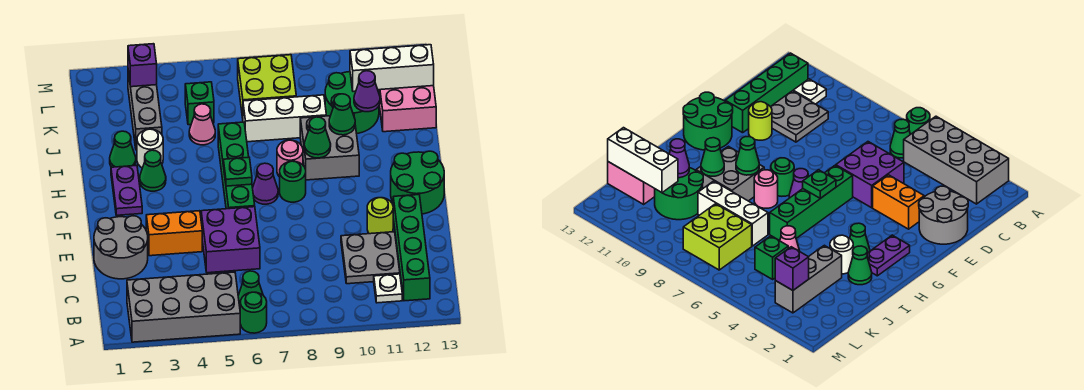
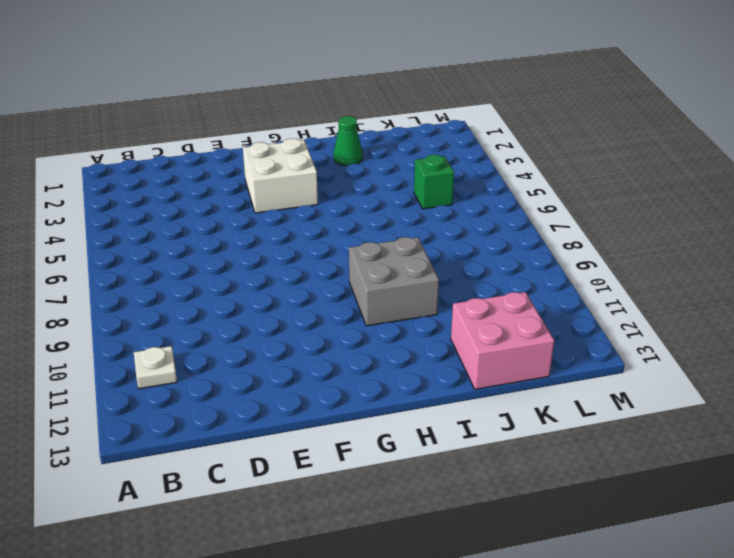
white brick F3:G4 level 1 -> none
none -> grey brick A2:B5 level 1
none -> green round brick A6 level 1
none -> green cone B6 level 1
none -> green brick B12:E12 level 1

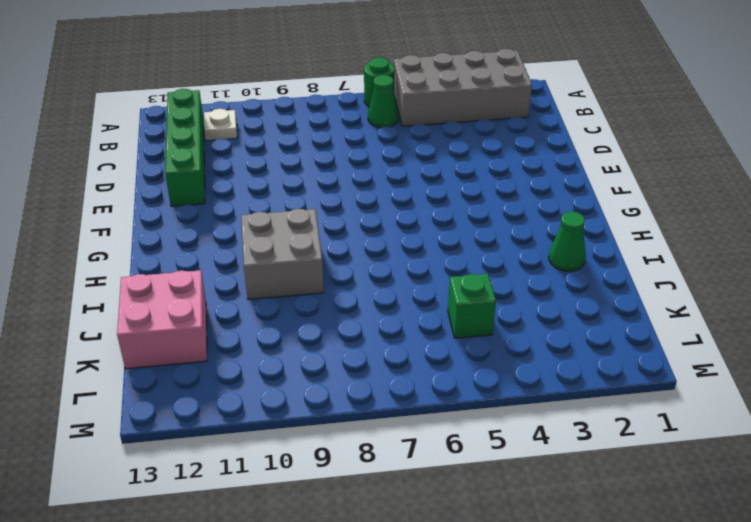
none -> grey plate C10:D11 level 1
none -> grey round brick D1:E2 level 1
none -> purple brick D5:E6 level 1
none -> orange brick E3:E4 level 1

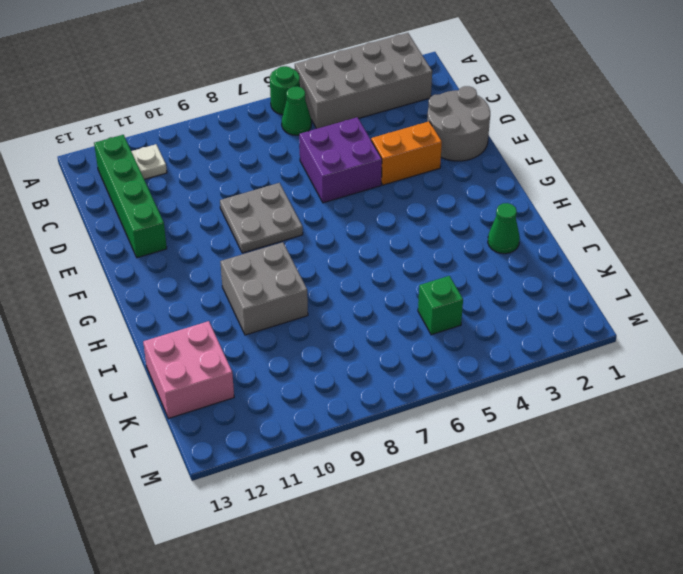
grey plate E8:F9 level 1 -> grey plate C10:D11 level 1
none -> lime round brick E11 level 1
none -> green brick F6:I6 level 1
none -> green round brick F12:G13 level 1
none -> purple plate G2:H2 level 1

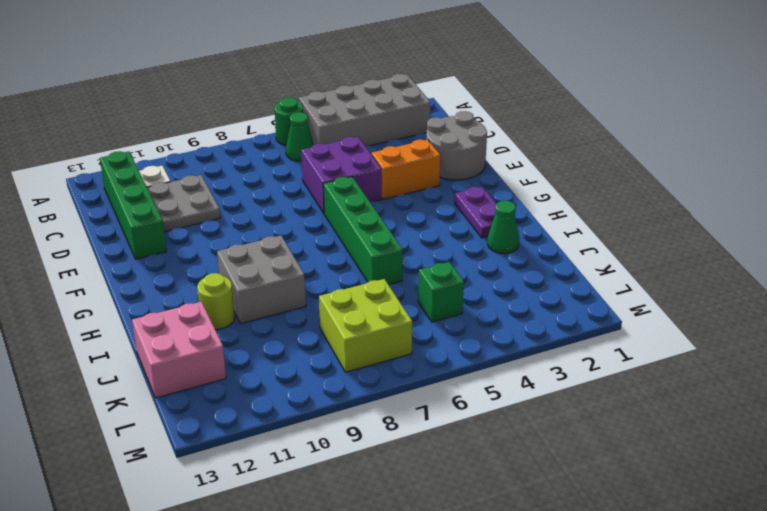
lime round brick I11 level 1 -> lime round brick E11 level 1
none -> green round brick F12:G13 level 1
none -> purple cone G7 level 1
none -> green round brick G8 level 1
none -> green cone H3 level 1

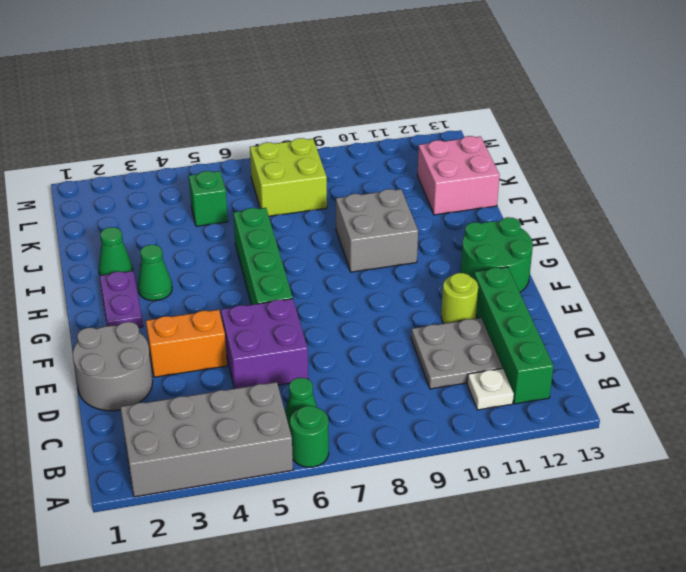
none -> purple cone G7 level 1
none -> green round brick G8 level 1
none -> pink round brick H8 level 1
none -> white round brick I3 level 1

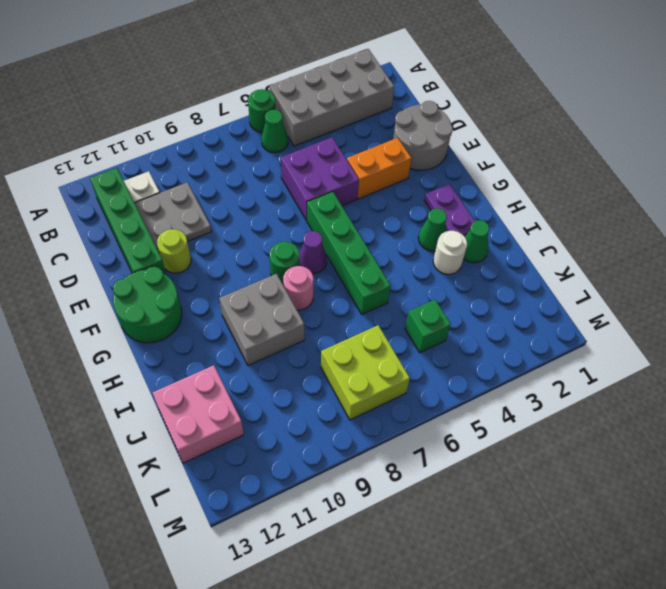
none -> grey brick J3:L3 level 1
none -> pink cone J5 level 1
none -> white brick J7:J9 level 1
none -> green round brick J10:K11 level 1

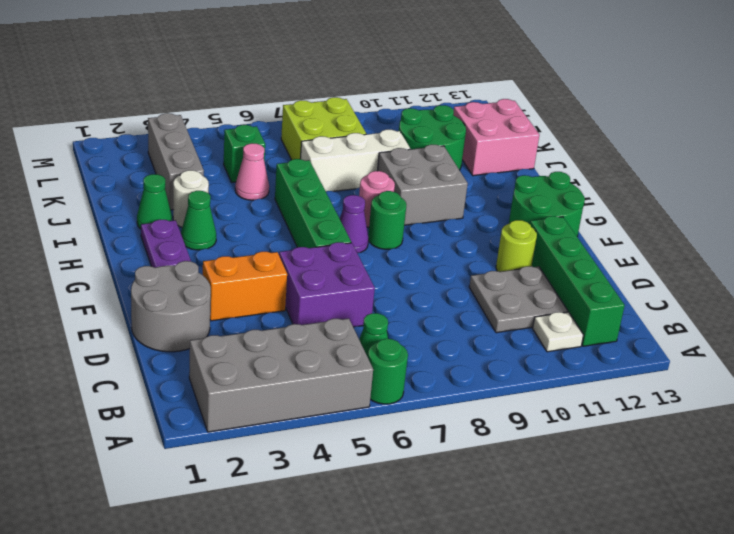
none -> green plate G6 level 2
none -> green cone H9 level 2
none -> green cone I10 level 2
none -> purple cone J11 level 2

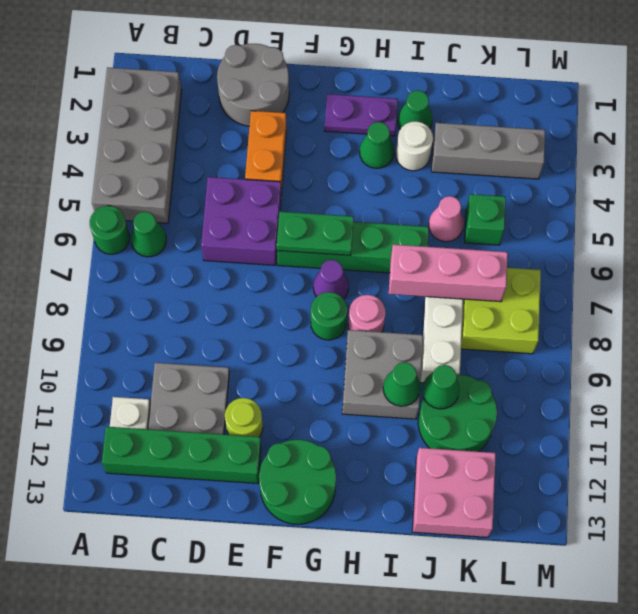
green plate F6:G6 level 2 -> green plate G6 level 2
pink brick I7:K7 level 2 -> none
green cone J10 level 2 -> green cone H9 level 2
none -> purple cone J11 level 2
none -> white brick K11:K13 level 2
none -> purple brick L3 level 2

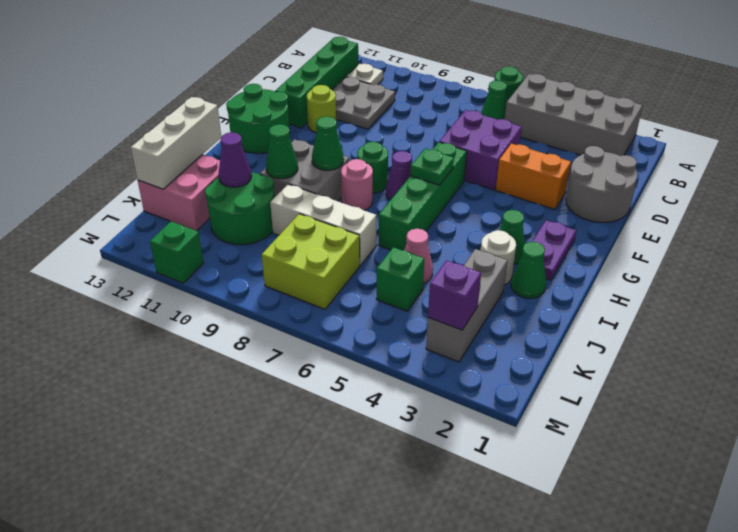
white brick I13:K13 level 2 -> white brick K11:K13 level 2
green brick M11 level 1 -> none

